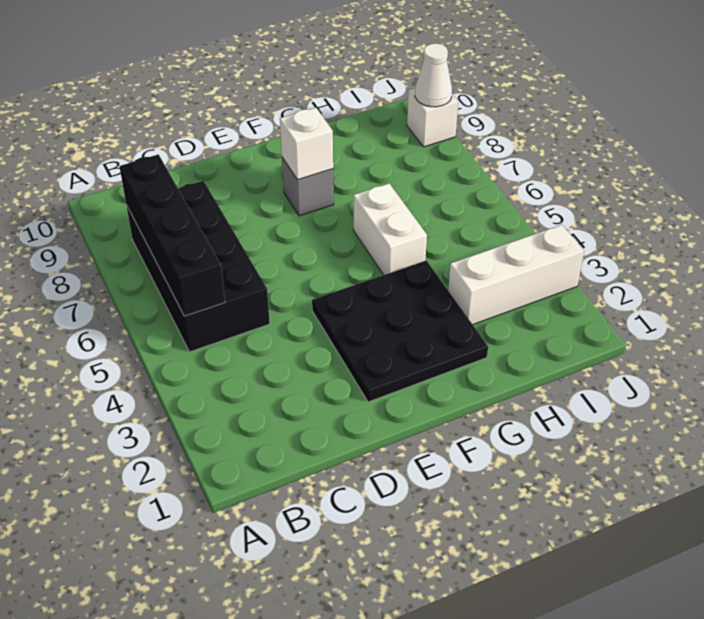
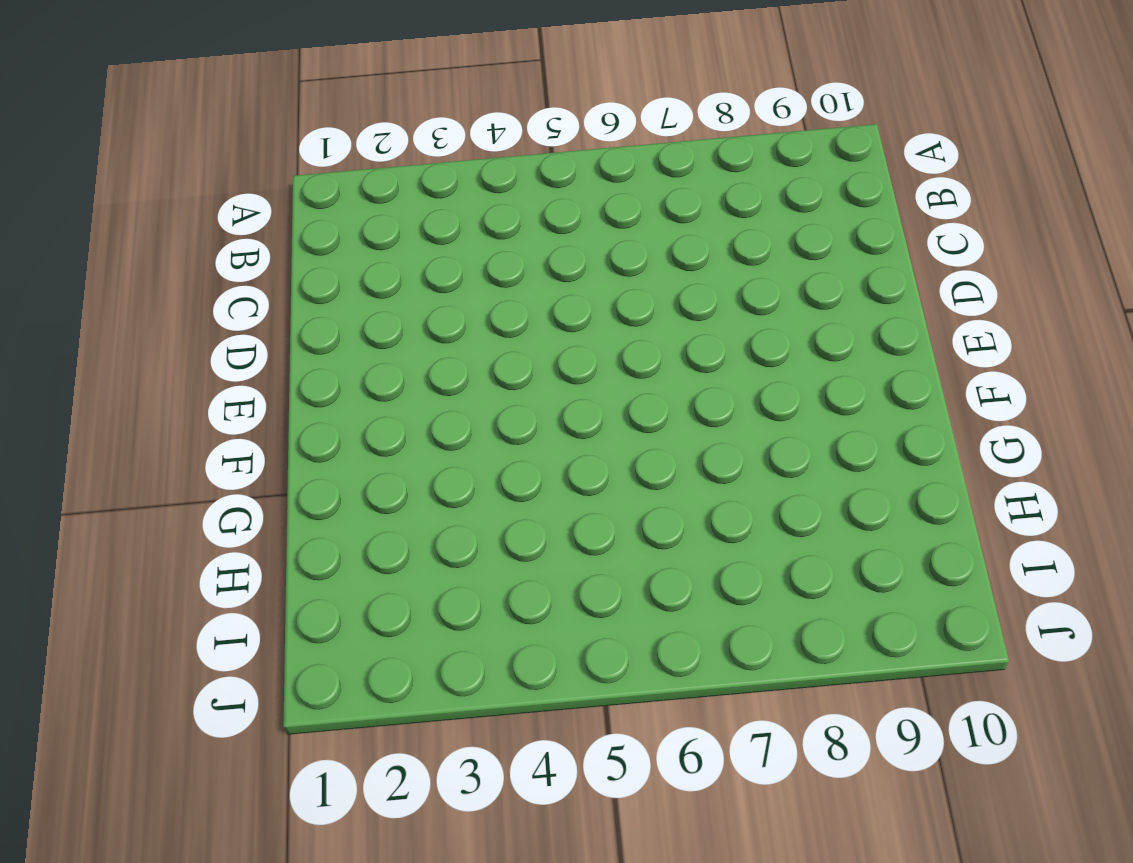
none -> black brick B5:C8 level 1
none -> black plate E2:G4 level 1

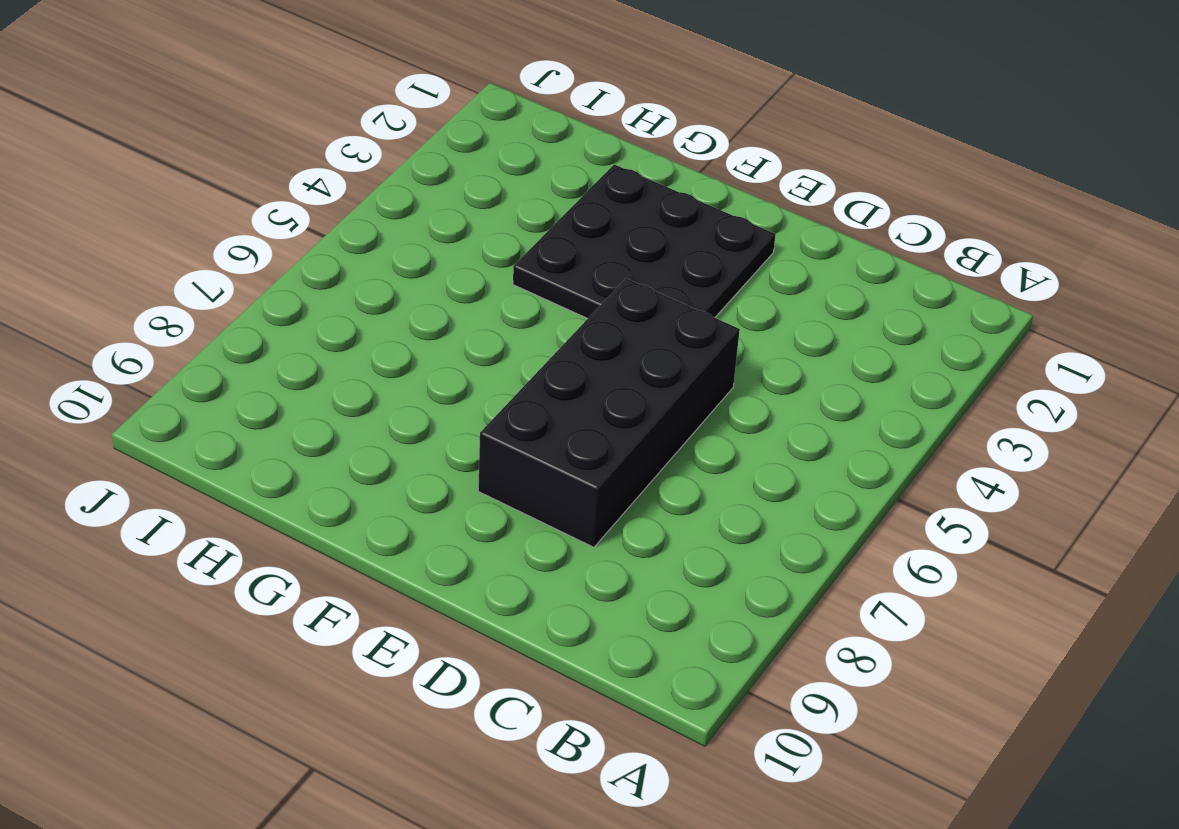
black brick D5:E8 level 1 -> black brick B5:C8 level 1
none -> grey brick F8 level 1
none -> white brick G5:G6 level 1

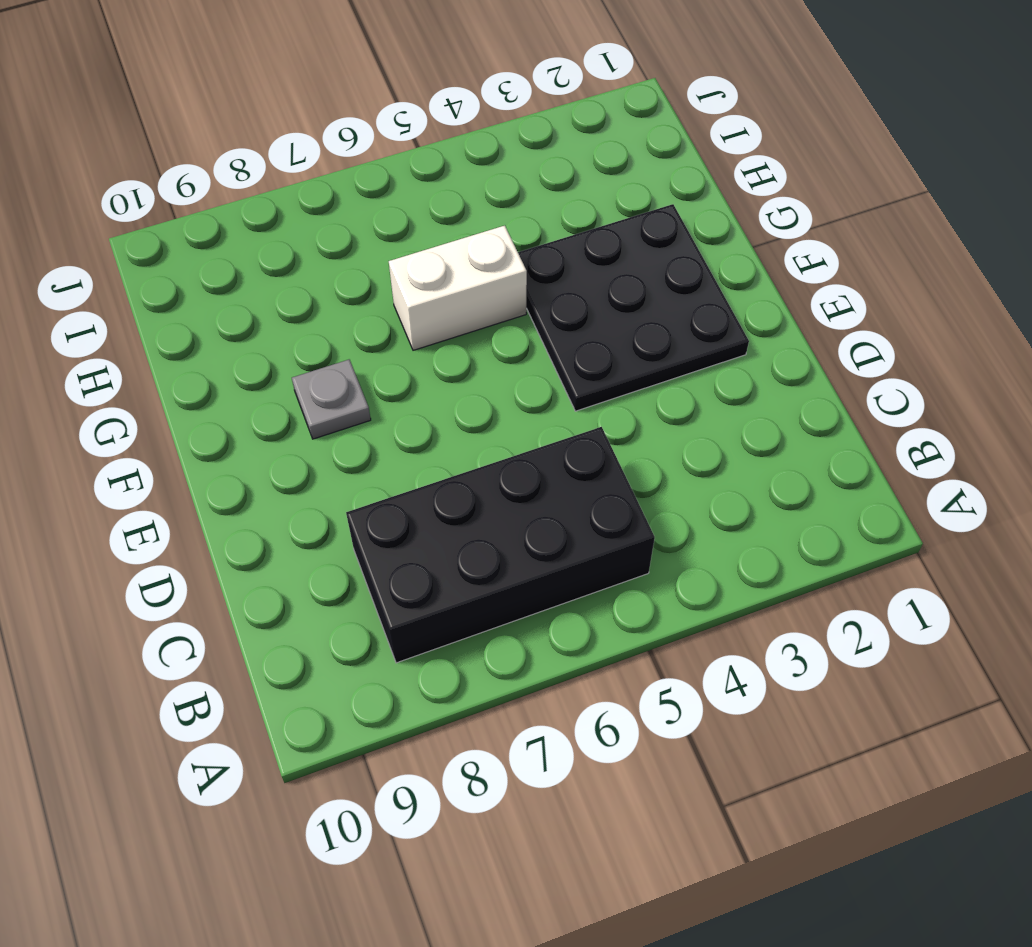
grey plate F8 level 1 -> grey brick F8 level 1
none -> white brick H3:J3 level 1
none -> white brick J9 level 1

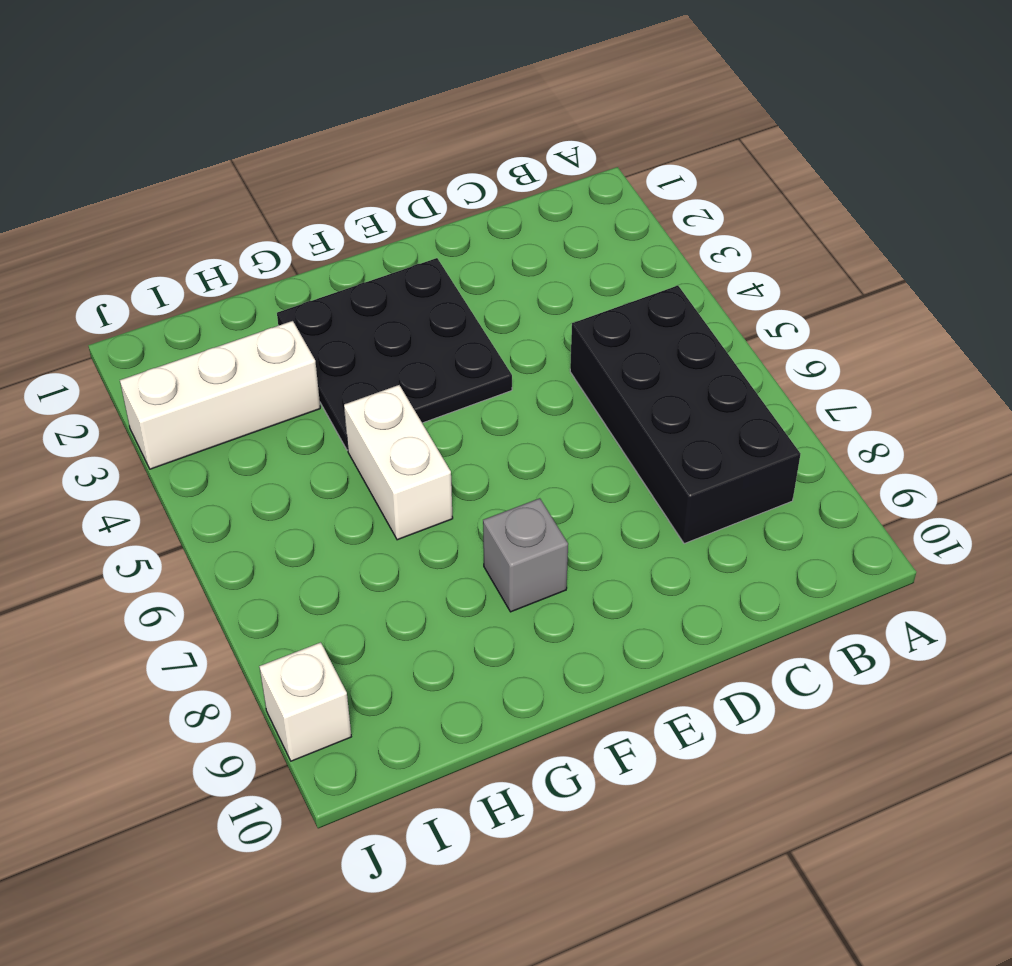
none -> black brick B5:B8 level 2
none -> white brick F8 level 2

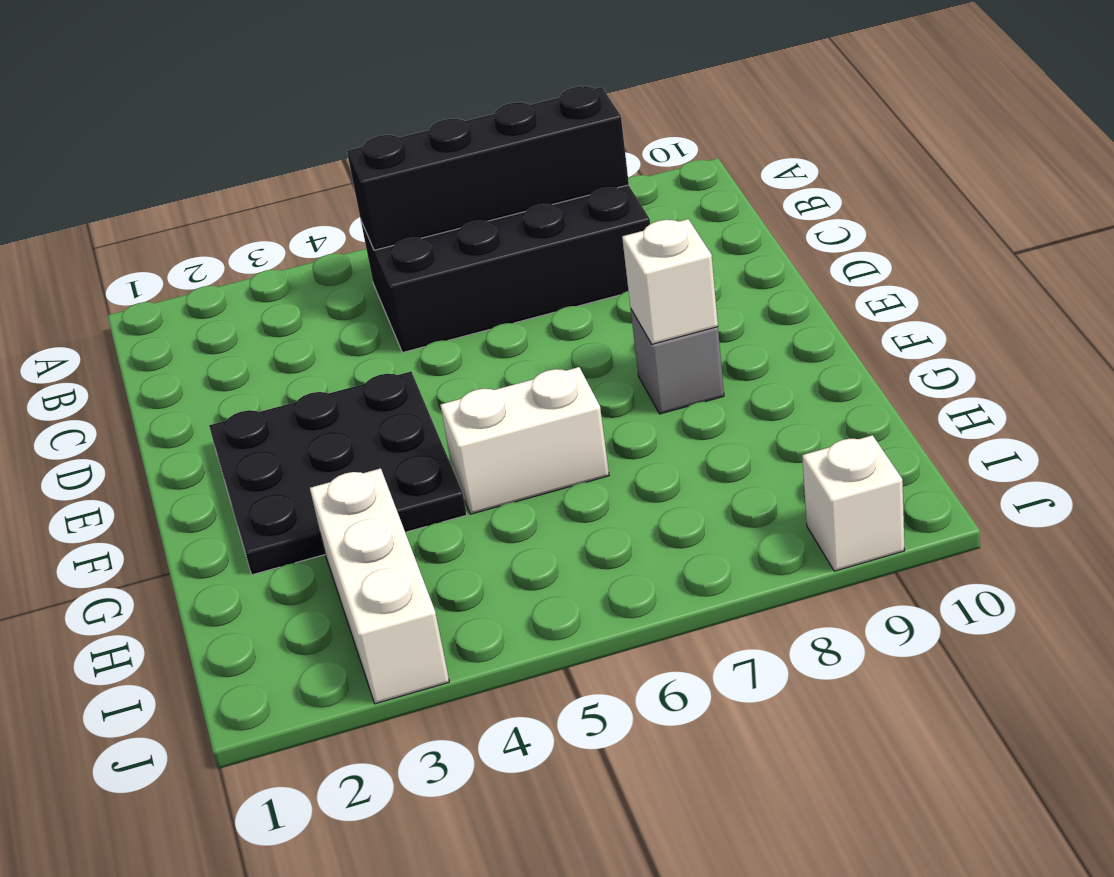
none -> white cone J9 level 2

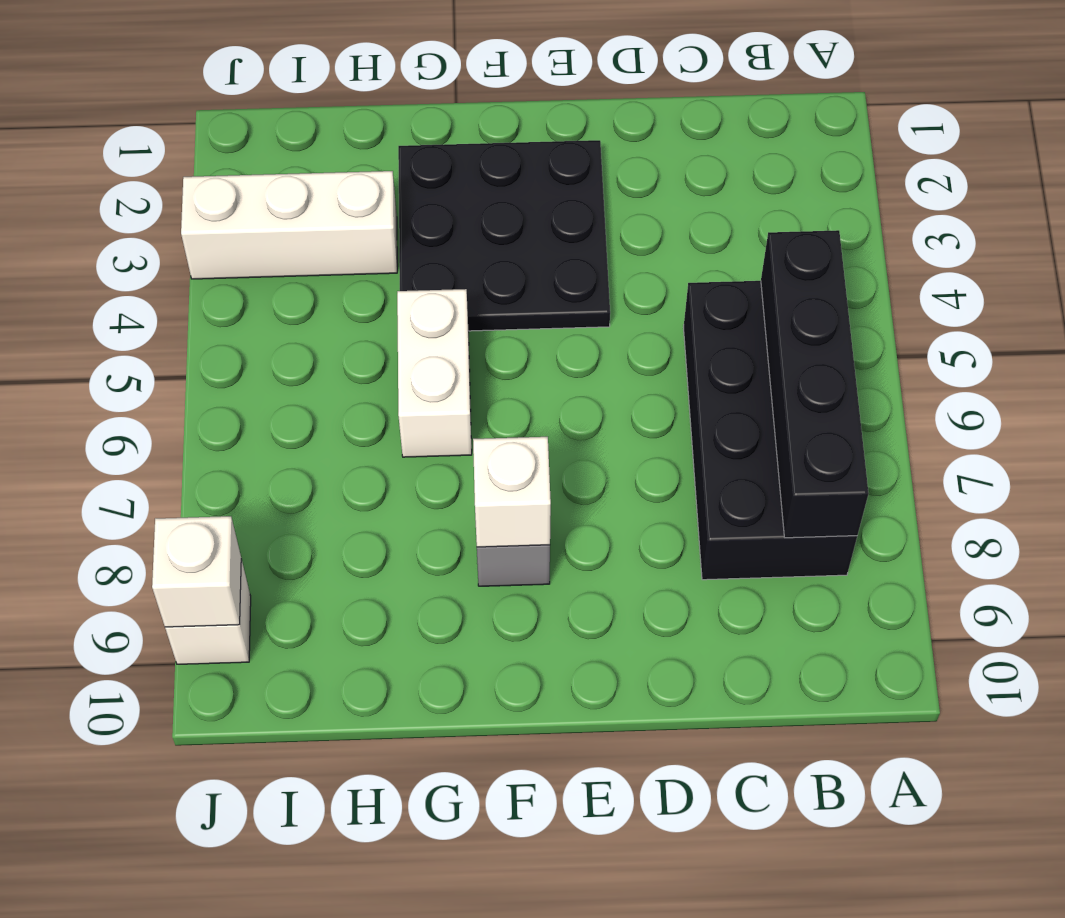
white brick J9 level 2 -> white cone J9 level 2

